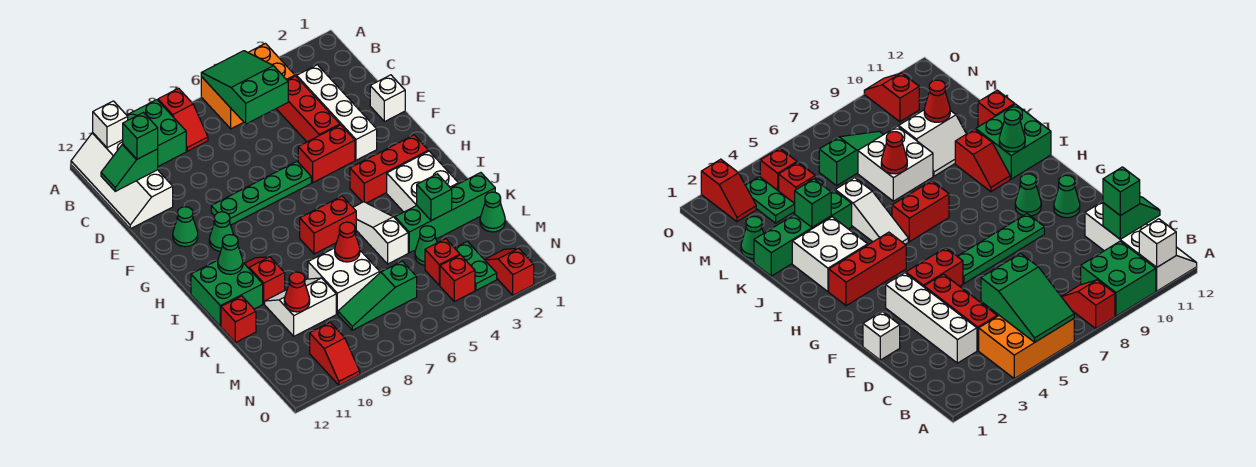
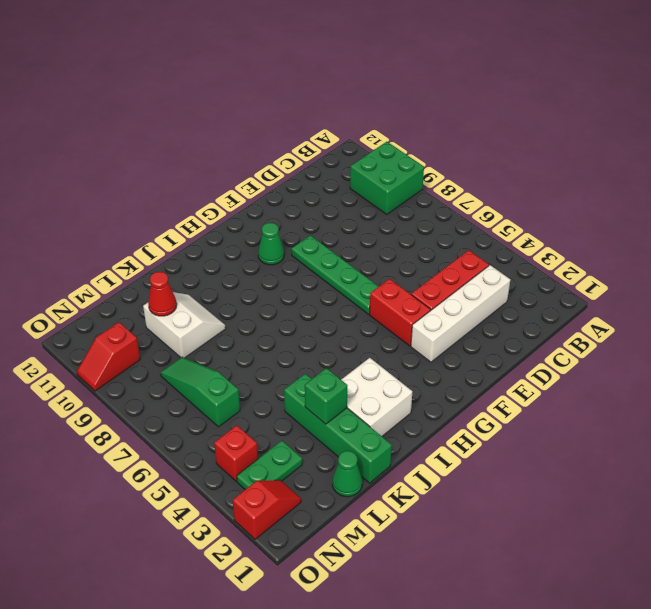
none -> orange brick A4:B6 level 1
none -> red slope A8:B8 level 1 top A
none -> white slope A11:D12 level 1 top 11
none -> white brick E1 level 1

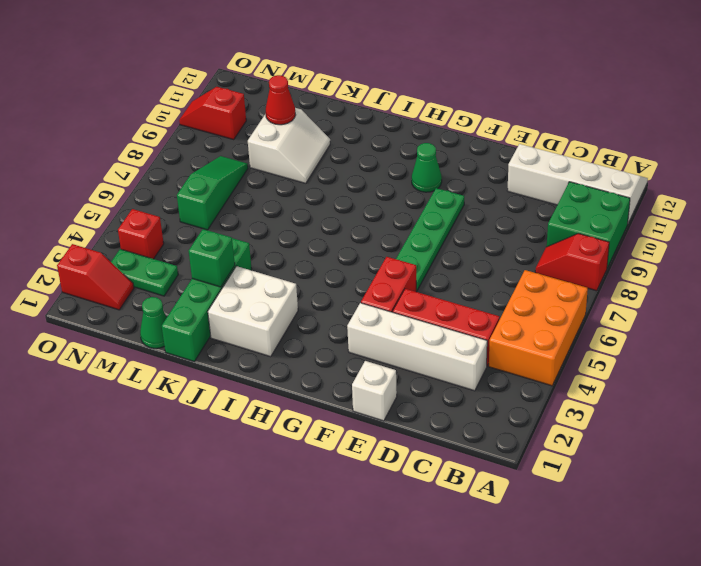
none -> green cone F11 level 1
none -> red brick H2:H4 level 1
none -> white slope I5:K5 level 1 top K
none -> red brick I6:I7 level 1

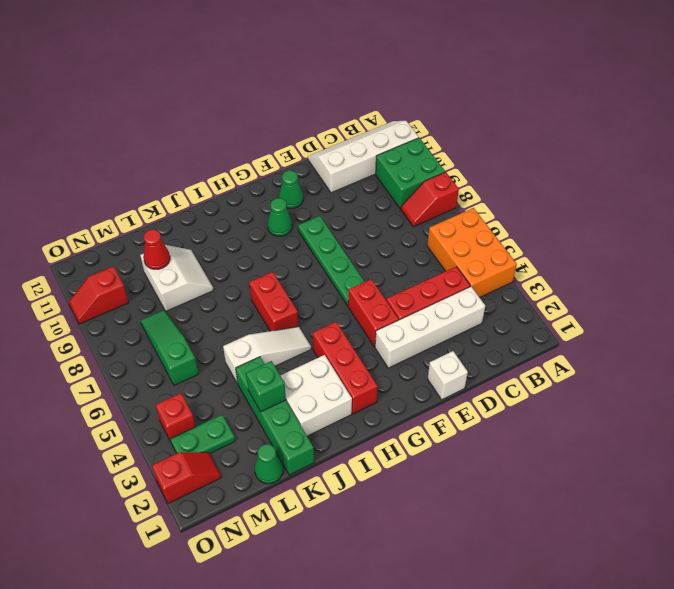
none -> red slope I10:J10 level 1 top J
none -> green brick I11:J12 level 1
none -> white brick K7:L8 level 1
none -> red brick K12 level 1

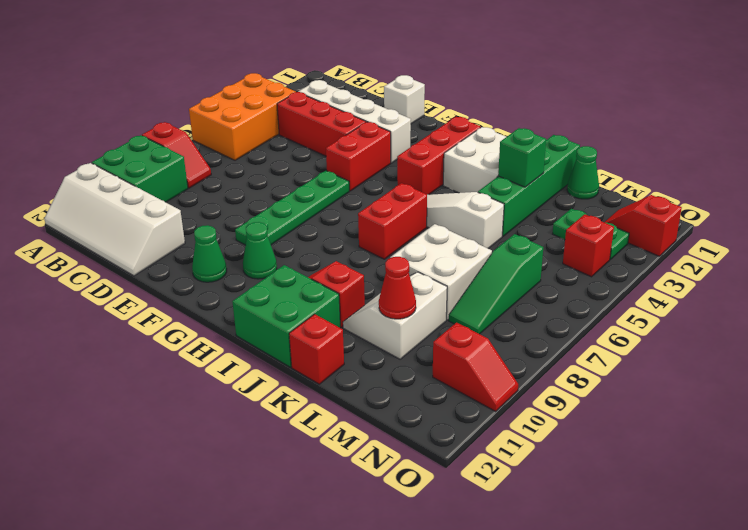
none -> green cone L4 level 1
none -> red brick M4 level 1
none -> green slope A5:C6 level 2 top C
none -> white brick A11 level 2

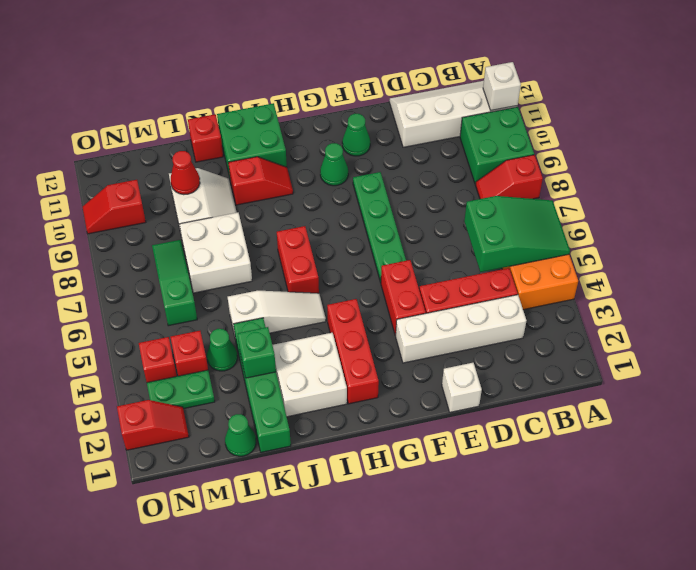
none -> green slope C11:C12 level 2 top 11
none -> green cone I11 level 2
none -> red cone K7 level 2
none -> green brick C11 level 3

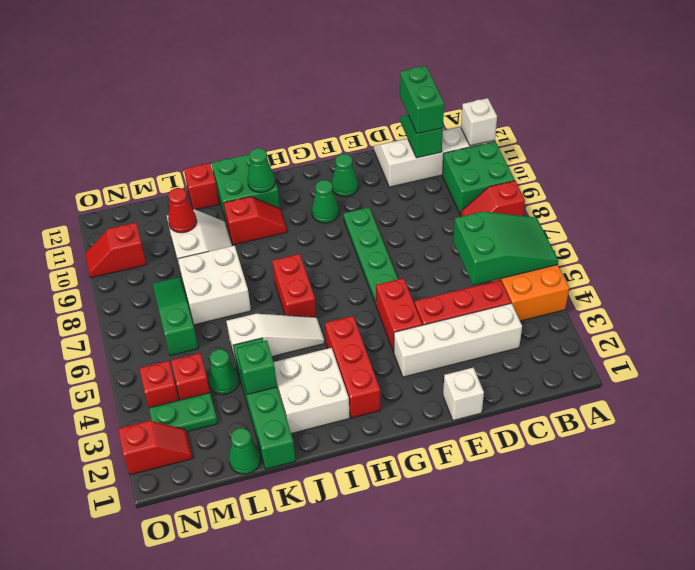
green brick C11:C12 level 3 -> green brick C11 level 3
none -> red cone K7 level 2

